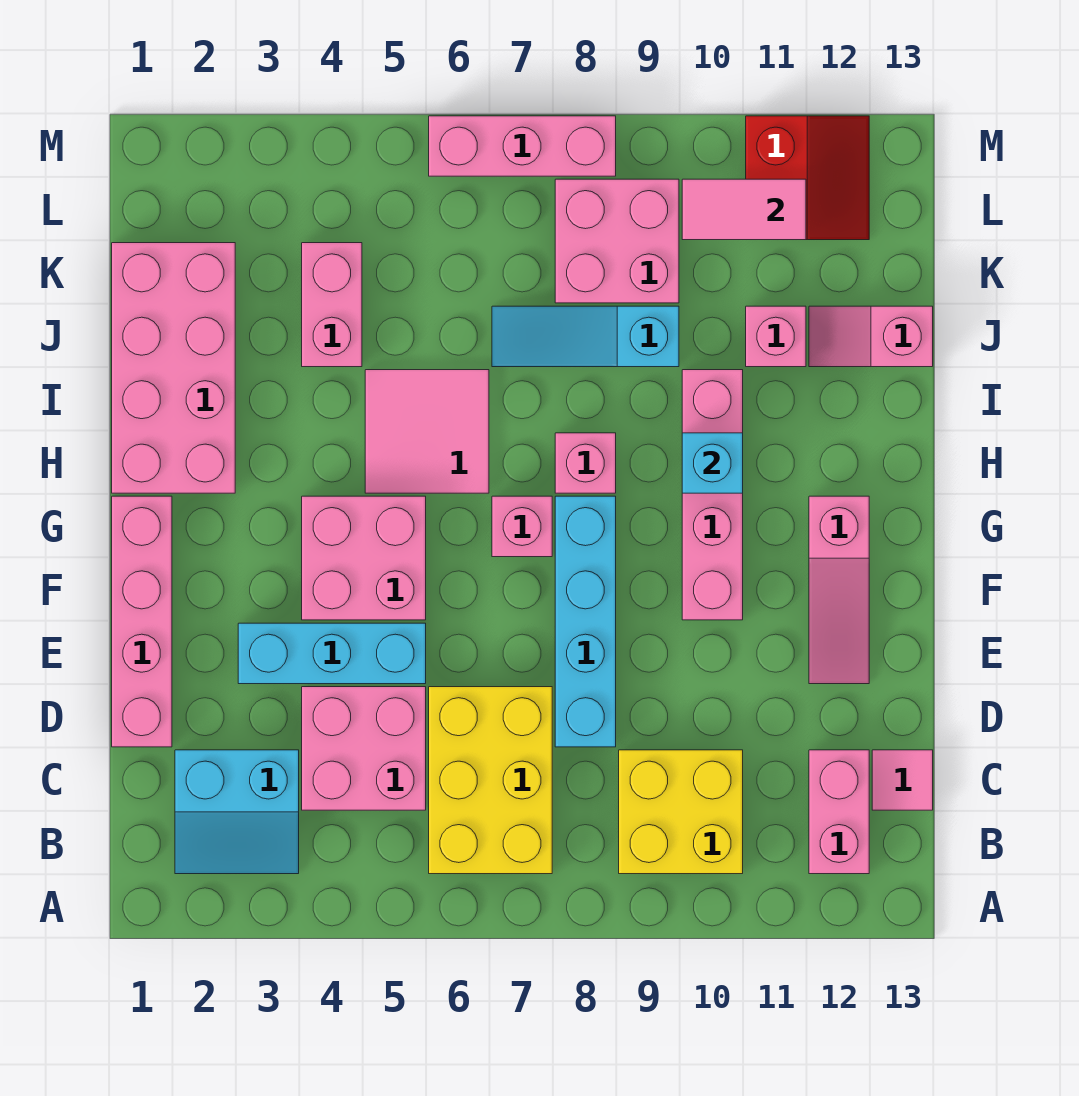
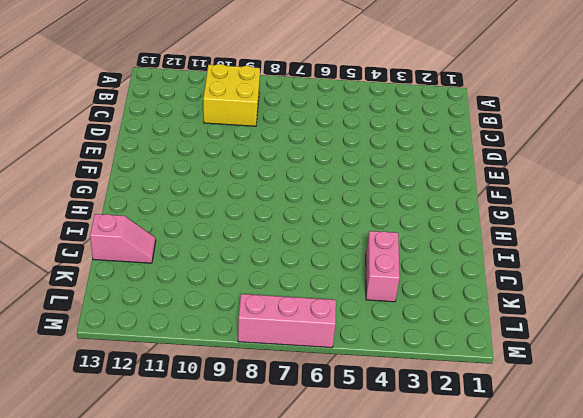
none -> cyan slope B2:C3 level 1 top C
none -> yellow brick B6:D7 level 1
none -> pink brick B12:C12 level 1

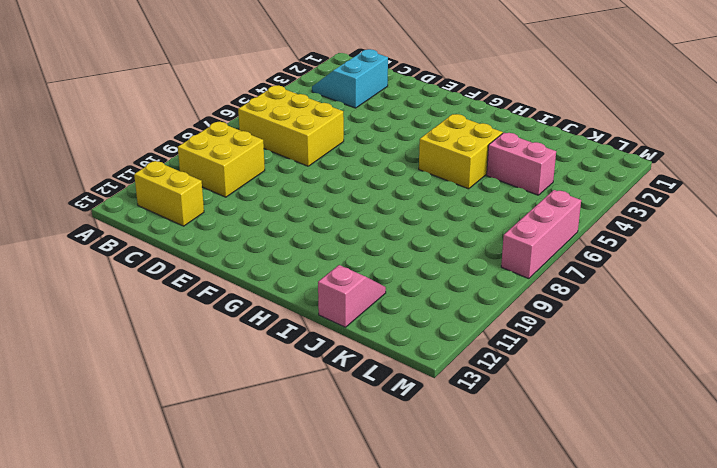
yellow brick B12:C12 level 1 -> pink brick B12:C12 level 1
yellow brick H4:I5 level 1 -> pink tile H5:I6 level 1
none -> pink brick C4:D5 level 1
none -> pink tile C13 level 1
none -> pink brick D1:G1 level 1

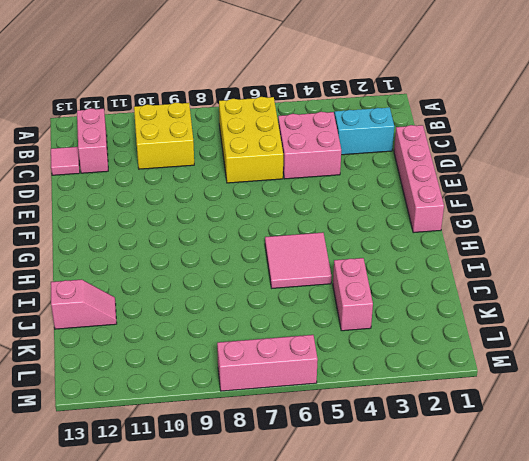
none -> cyan brick D8:G8 level 1
none -> cyan brick E3:E5 level 1
none -> pink slope E12:G12 level 1 top G

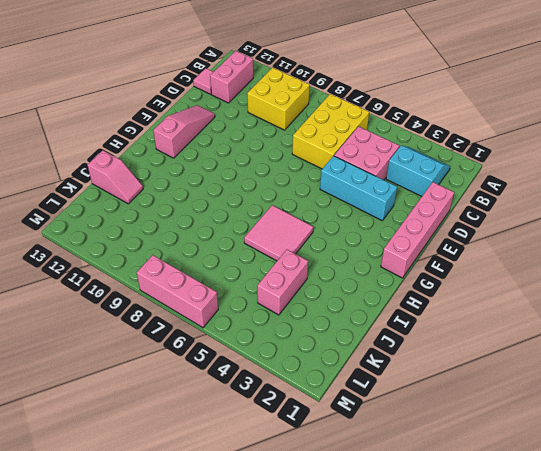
none -> cyan brick D8:G8 level 1
none -> pink brick F4:G5 level 1
none -> pink brick F10:I10 level 1

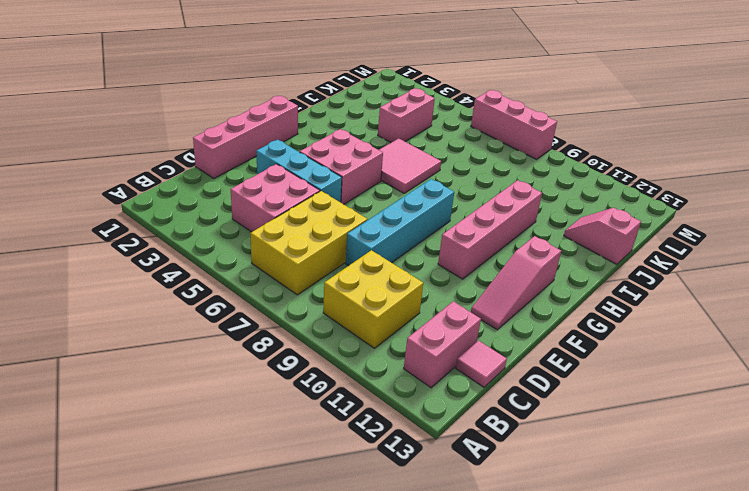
none -> cyan slope B2:C3 level 1 top C
none -> pink brick G7 level 1
none -> pink brick H1:K2 level 1

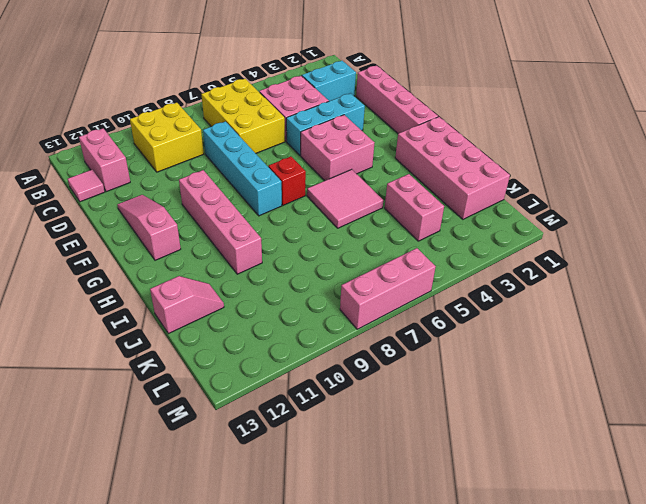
red brick G7 level 1 -> pink brick G7 level 1
none -> pink brick H8 level 1
none -> cyan slope J7:J9 level 1 top 9
none -> pink brick J11 level 1

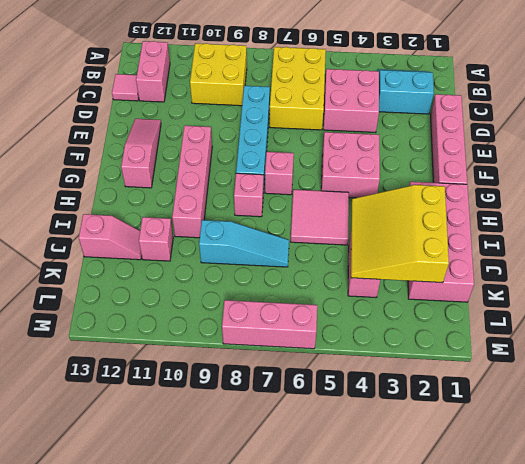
yellow slope I2:K4 level 2 top 2 -> none
none -> cyan brick E3:E5 level 1
none -> pink brick K8:L9 level 1
none -> red slope L11:M12 level 1 top 11

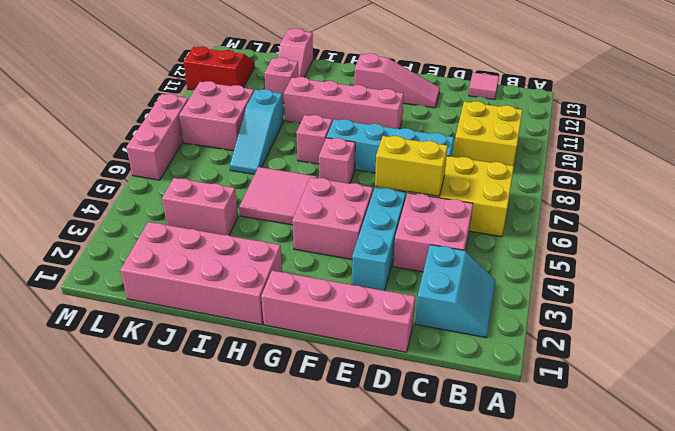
yellow brick D6:E6 level 2 -> none
none -> pink brick B12:C12 level 1
none -> cyan brick H10 level 2
none -> pink tile L10:L11 level 2

